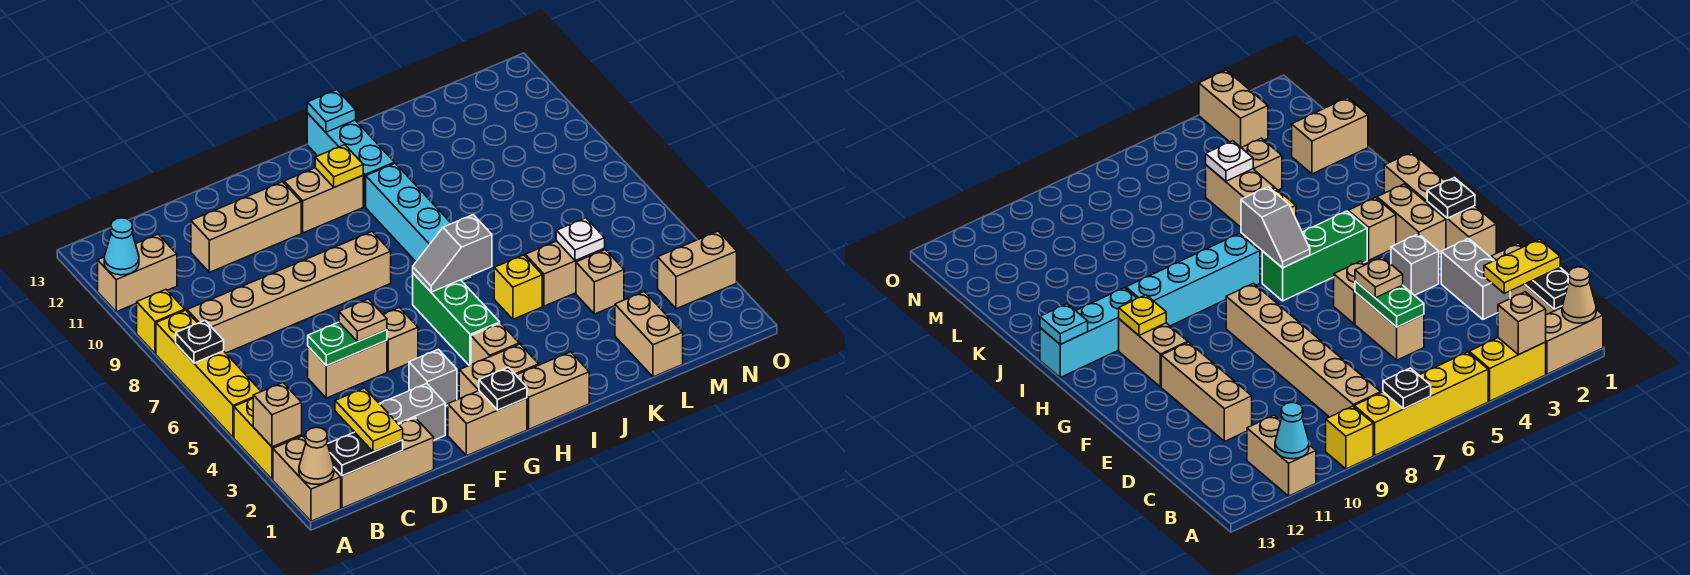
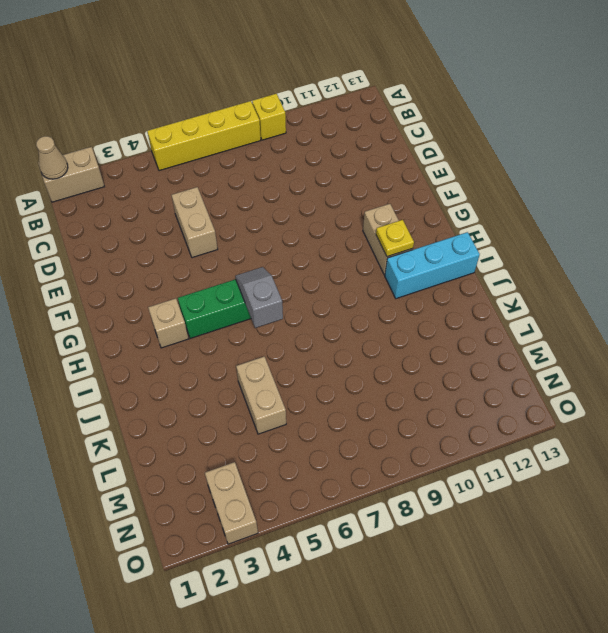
none -> yellow brick A3:A4 level 1
none -> tan brick A11:B11 level 1
none -> tan brick B1:D1 level 1
none -> tan brick B8:G8 level 1

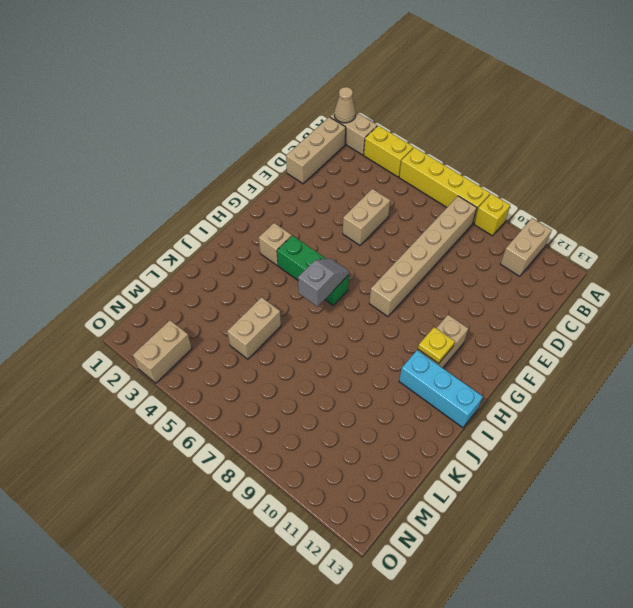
none -> grey brick D2:E2 level 1
none -> tan brick D11:F11 level 1
none -> tan brick F1:G1 level 1
none -> grey brick F3 level 1

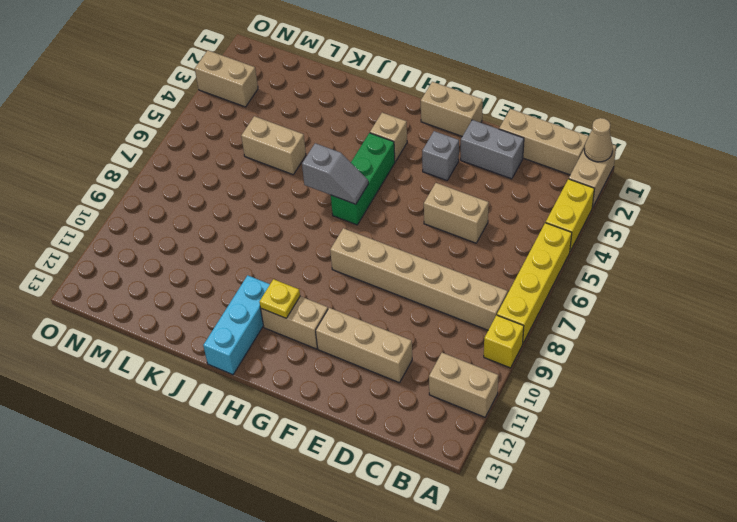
none -> tan brick F5 level 1
none -> tan brick G2:H2 level 1
none -> tan brick H1:I1 level 1
none -> cyan brick I7:I10 level 1

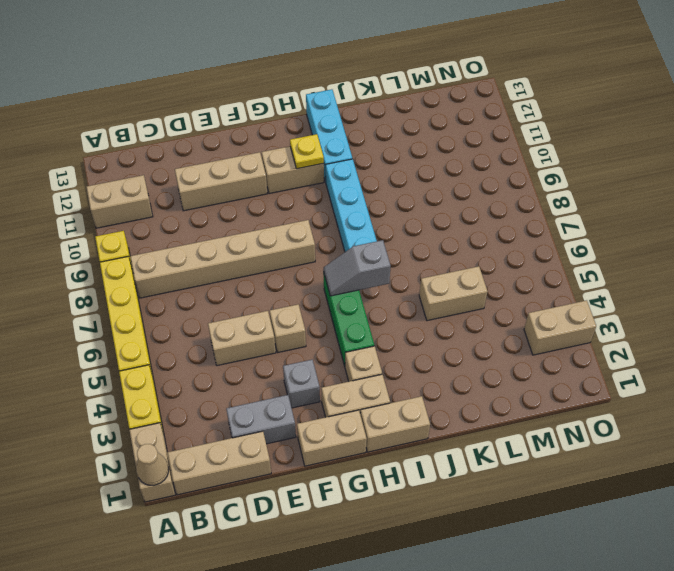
none -> yellow brick J5 level 1
none -> tan brick L1:L2 level 1
none -> tan brick L4 level 1
none -> tan brick A3 level 2

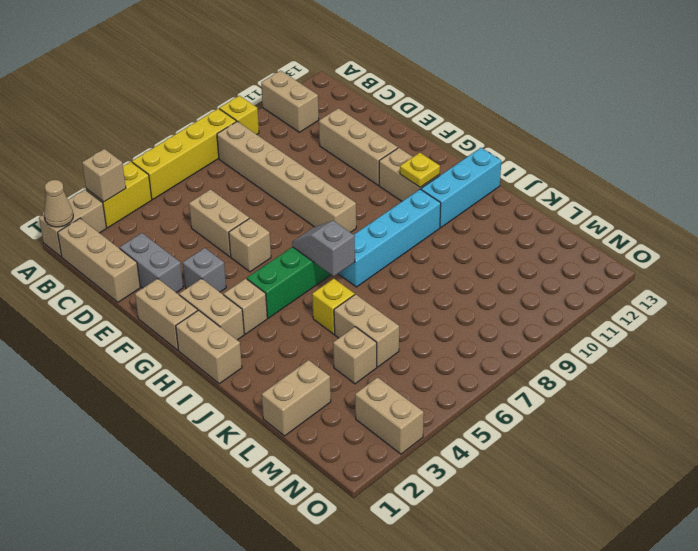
none -> black plate A7 level 2
none -> cyan cone A11 level 2
none -> black plate B1:C1 level 2
none -> green plate D5:E5 level 2

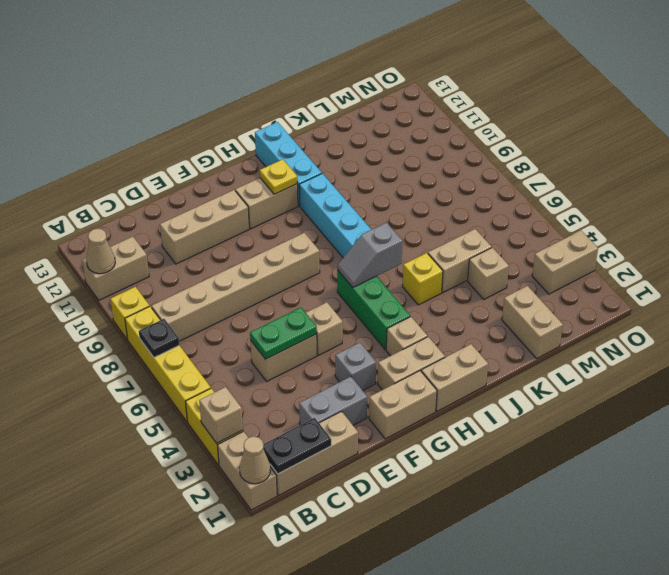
tan cone A11 level 2 -> cyan cone A11 level 2
none -> black plate G1 level 2
none -> cyan plate I13 level 2
none -> white plate L5 level 2
none -> yellow plate C1:C2 level 3

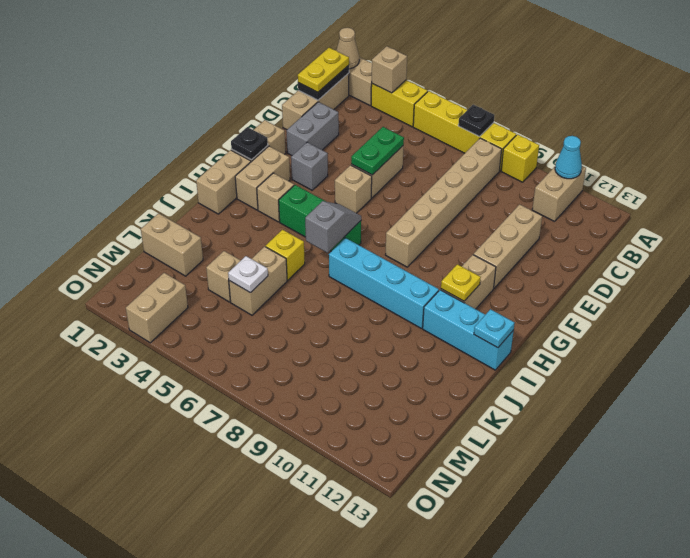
yellow plate B1:C1 level 3 -> yellow plate C1:C2 level 3
none -> tan plate E5 level 3

